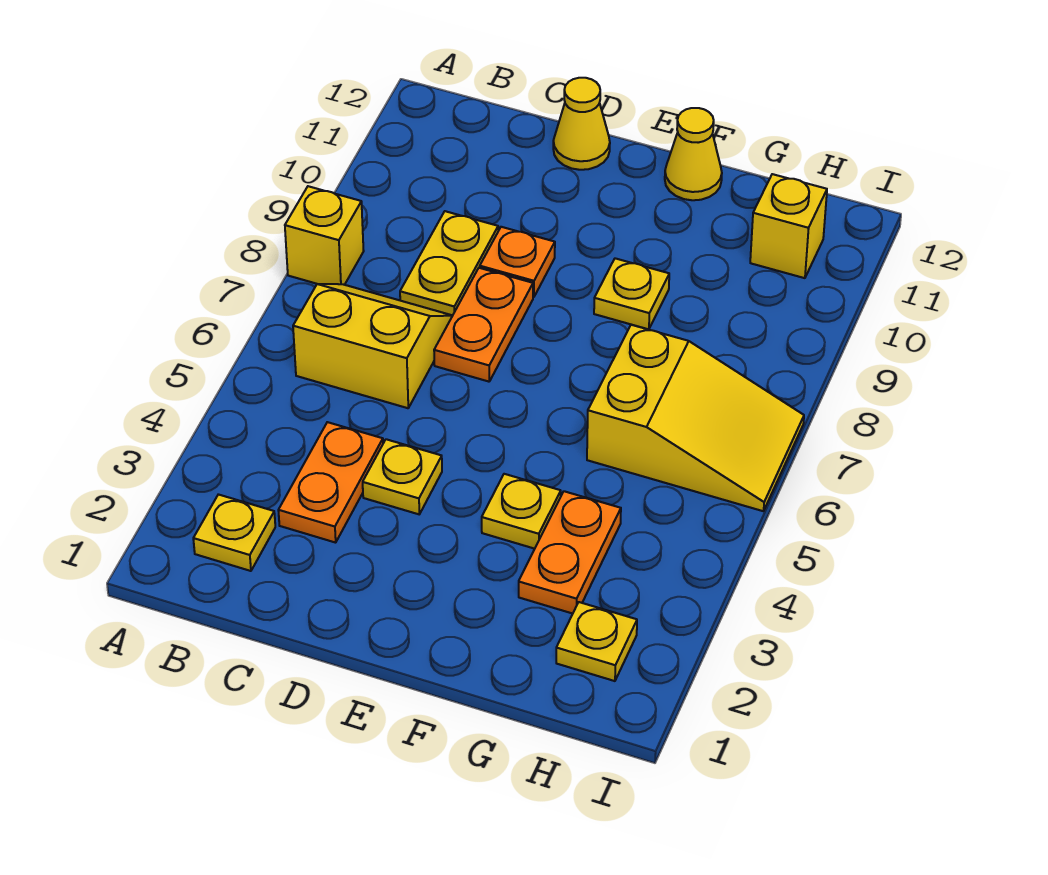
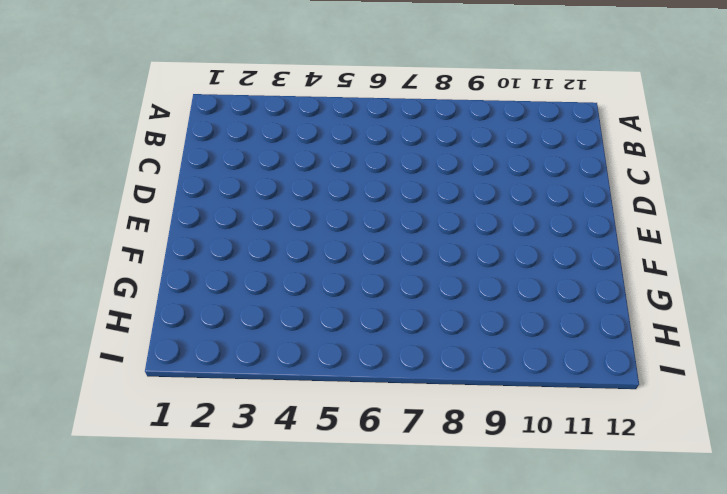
none -> yellow brick A8 level 1
none -> yellow plate B2 level 1
none -> yellow slope B6:C7 level 1 top 6

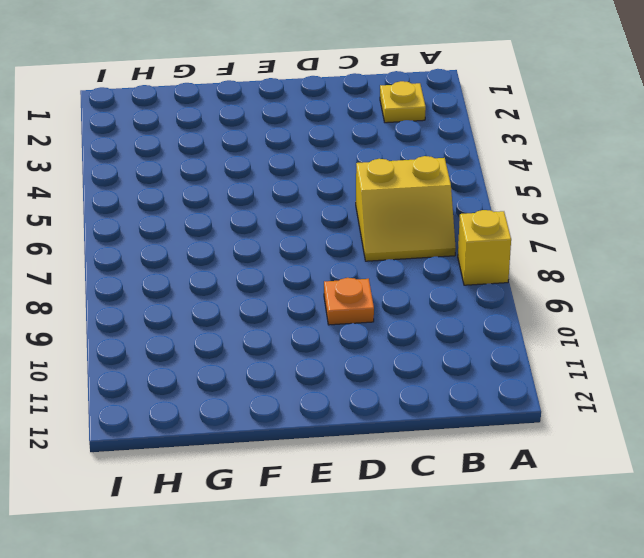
none -> orange plate C3:C4 level 1
none -> yellow plate C8:C9 level 1
none -> yellow plate D4 level 1

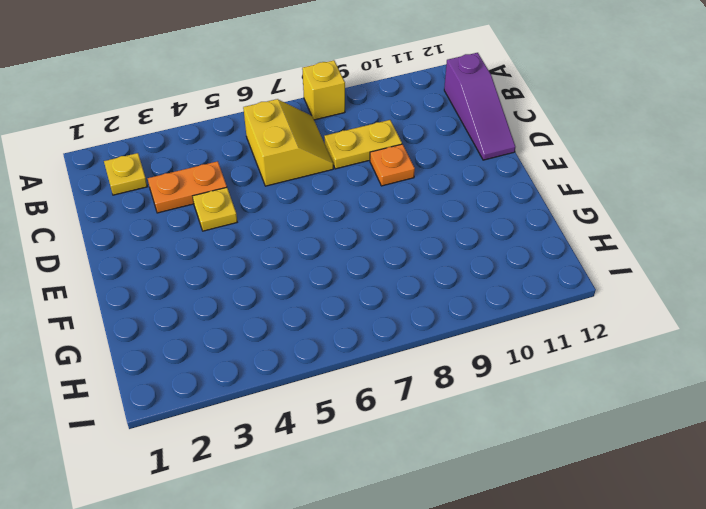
purple slope B12:D12 level 1 top B -> yellow cone D12 level 1
none -> orange plate D7:D8 level 1
none -> yellow plate F4 level 1
none -> yellow plate F9 level 1

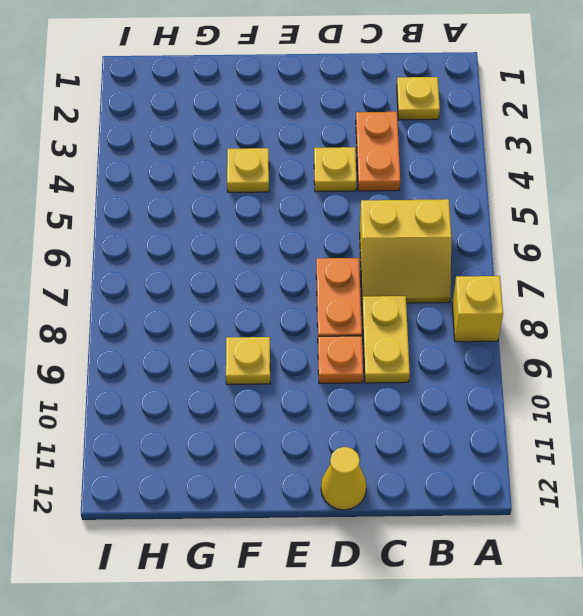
none -> yellow cone F12 level 1
none -> orange plate G3:G4 level 1
none -> yellow slope G6:I7 level 1 top G

